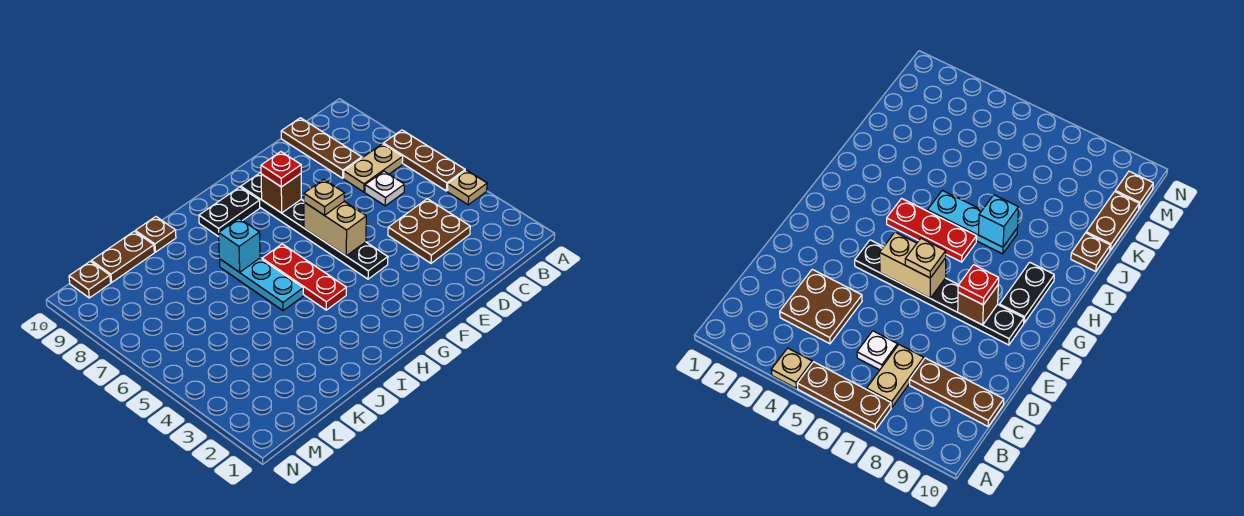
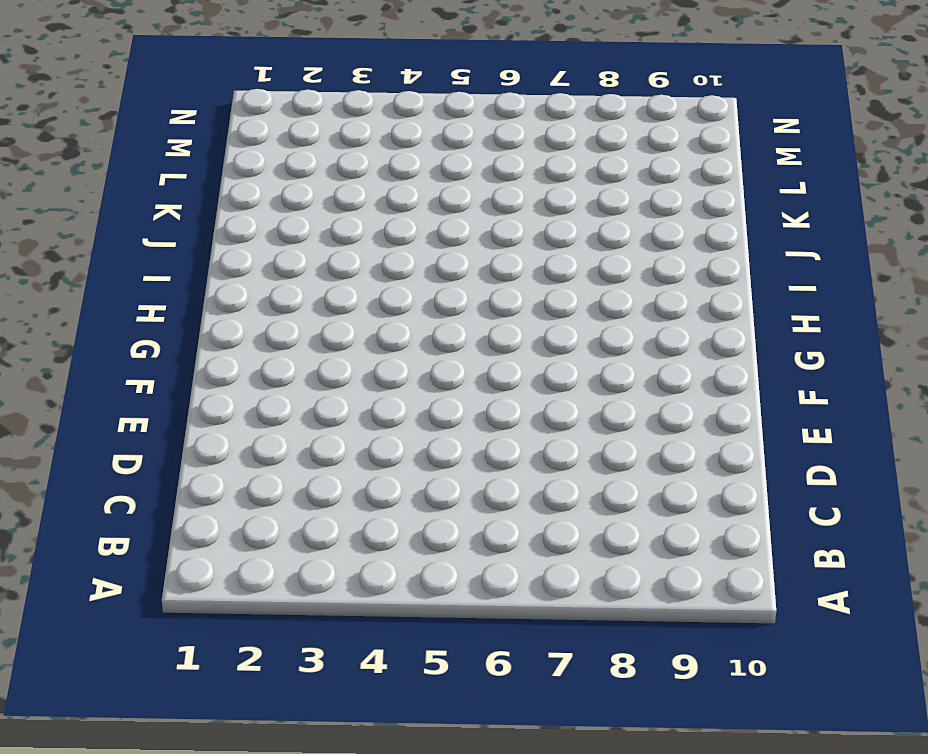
none -> tan plate A4 level 1
none -> brown plate A5:A7 level 1
none -> tan plate B7:C7 level 1

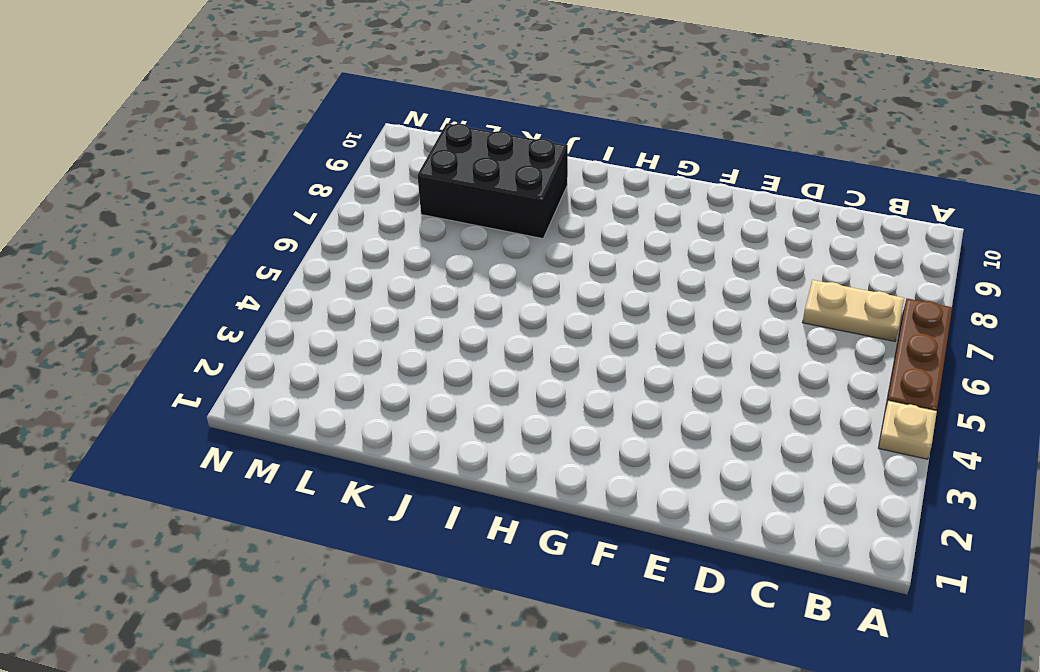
black brick J8:L9 level 1 -> none
none -> brown plate C3:D4 level 1
none -> white plate C6 level 1
none -> brown plate C8:C10 level 1

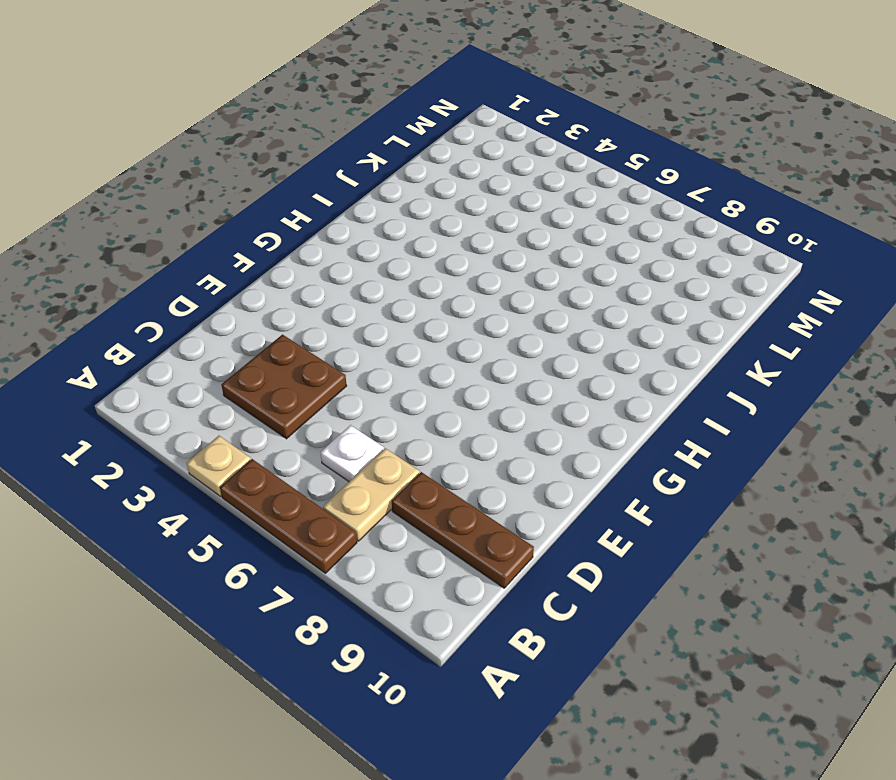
none -> black plate F4:F9 level 1
none -> black plate G9:H9 level 1
none -> red plate H4:H6 level 1

